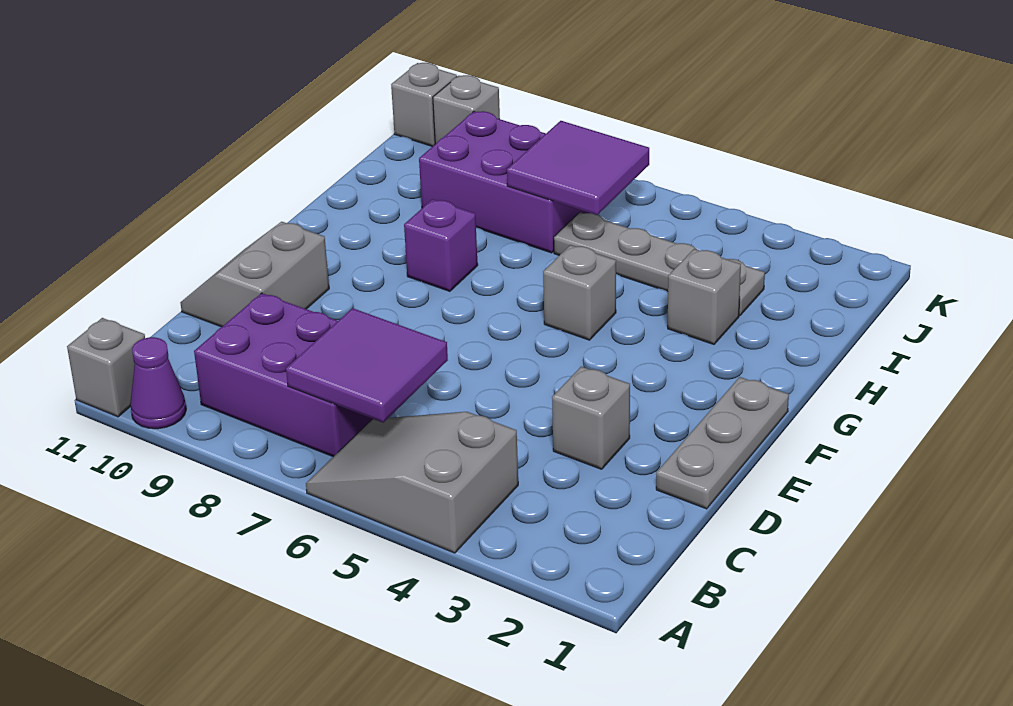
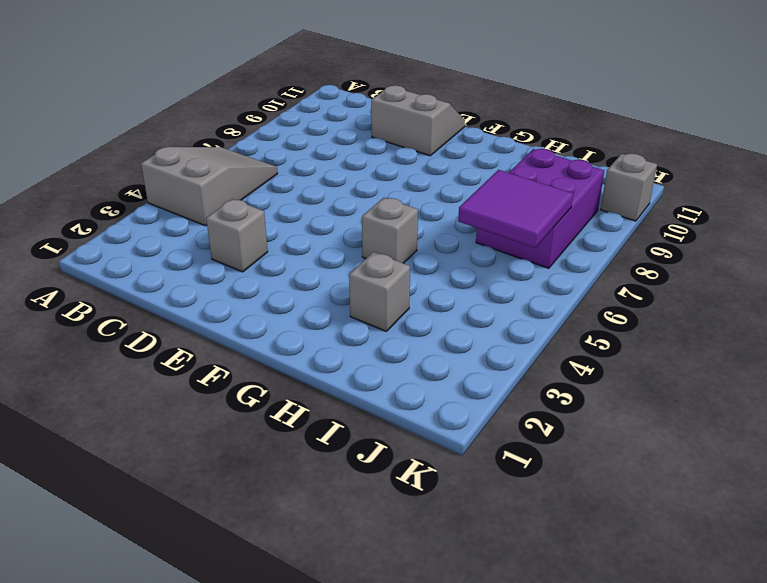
none -> purple cone A10 level 1
none -> grey brick A11 level 1
none -> purple brick B7:C9 level 1

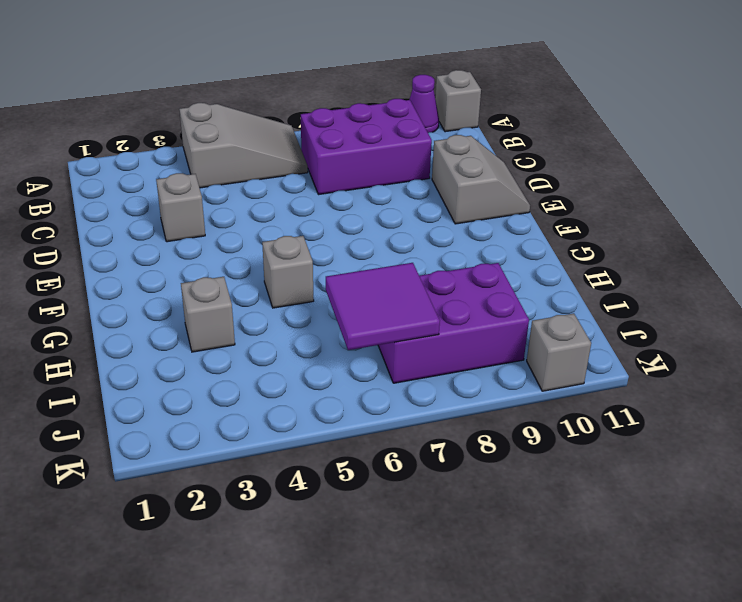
none -> grey plate D1:F1 level 1
none -> purple brick G8 level 1
none -> grey plate I3:I6 level 1

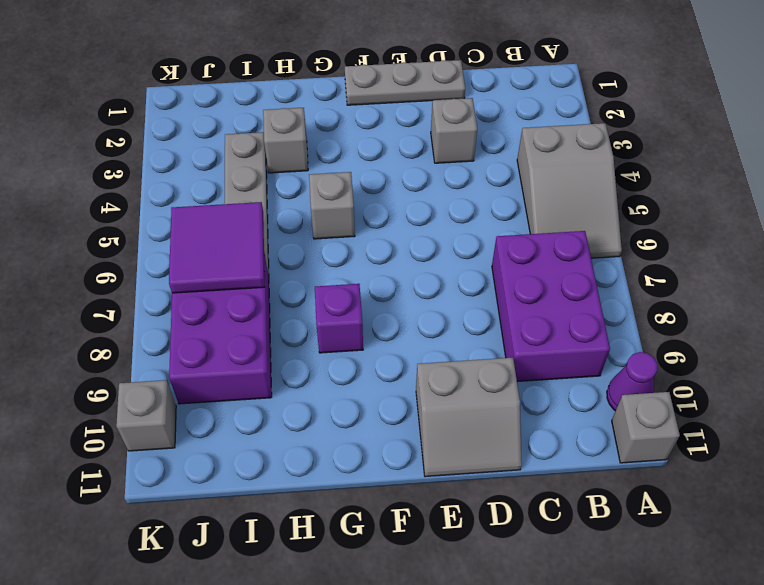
none -> grey brick K11 level 1
none -> purple tile B6:C7 level 2

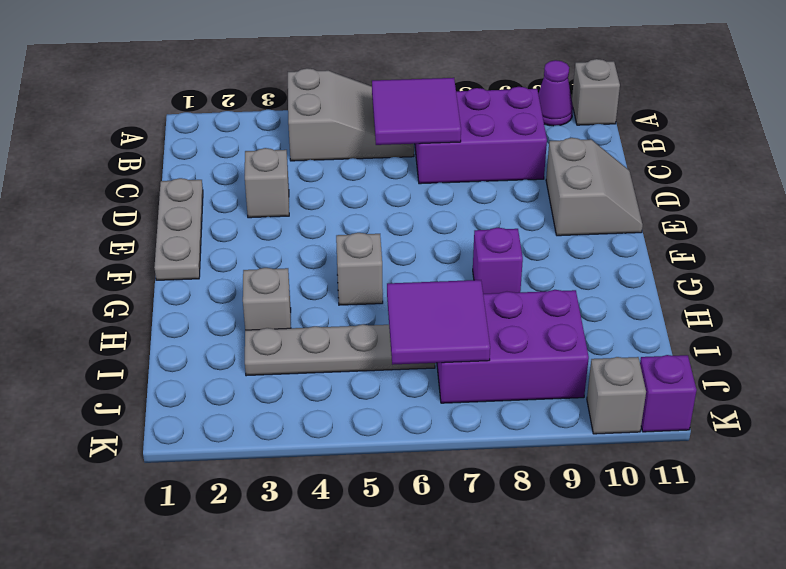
purple brick K11 level 1 -> grey brick K11 level 1

